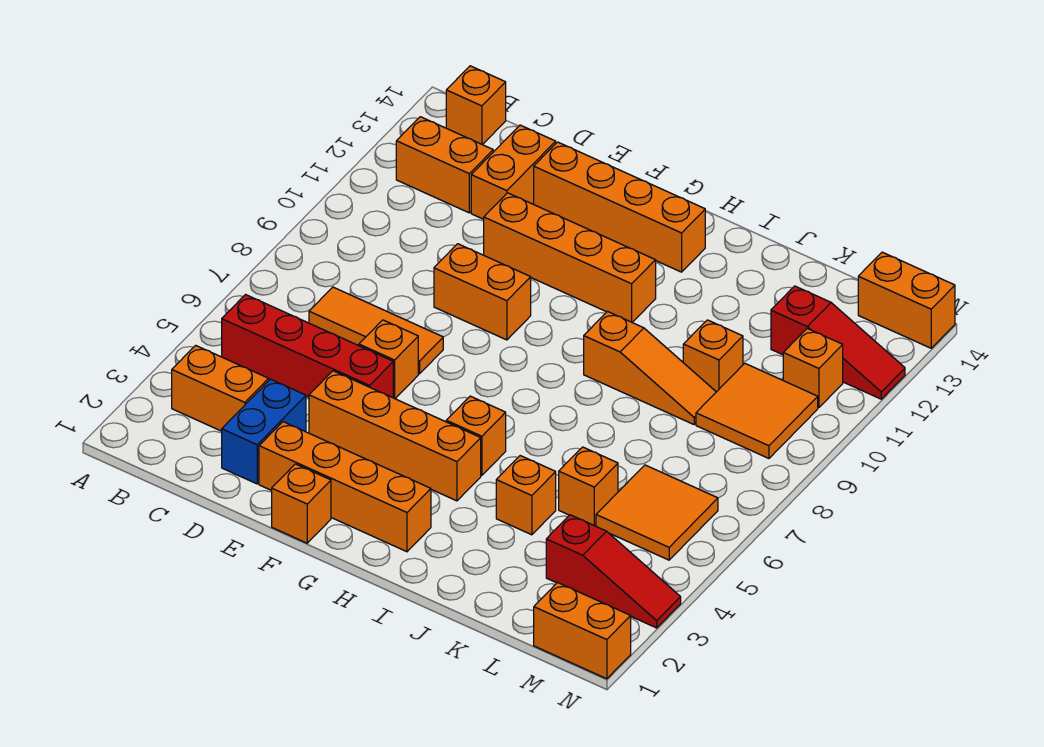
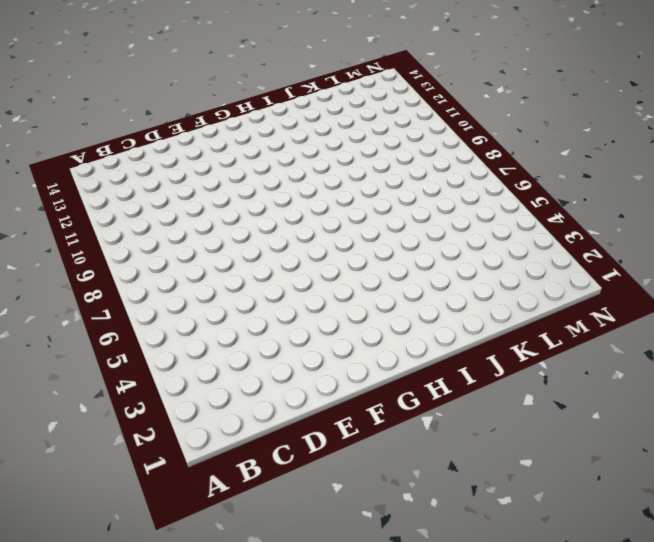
none -> orange brick B3:C3 level 1
none -> red brick B5:E5 level 1
none -> orange brick B12:C12 level 1

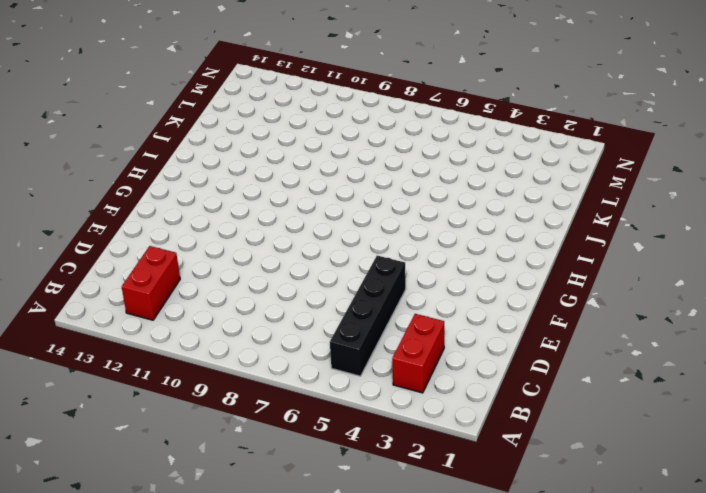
red brick B3:C3 level 1 -> orange brick B3:C3 level 1
black brick B5:E5 level 1 -> red brick B5:E5 level 1
red brick B12:C12 level 1 -> orange brick B12:C12 level 1
none -> orange brick B14 level 1
none -> orange tile C7:E7 level 1
none -> blue brick D2:D3 level 1

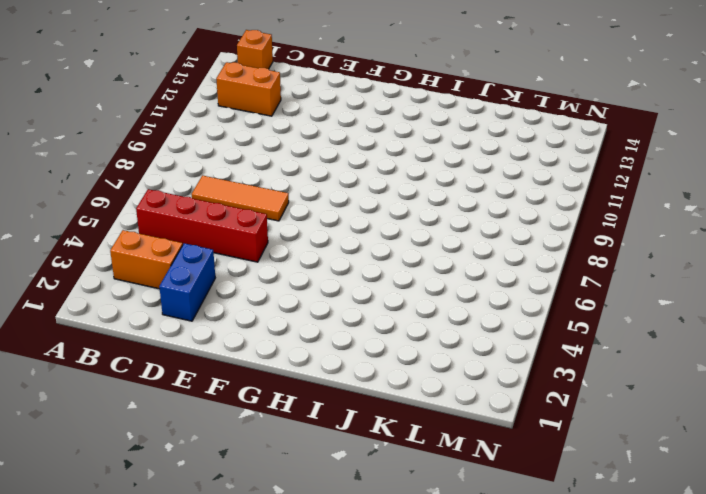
none -> orange brick D12:D13 level 1
none -> orange brick E2:H2 level 1
none -> orange brick E4:H4 level 1

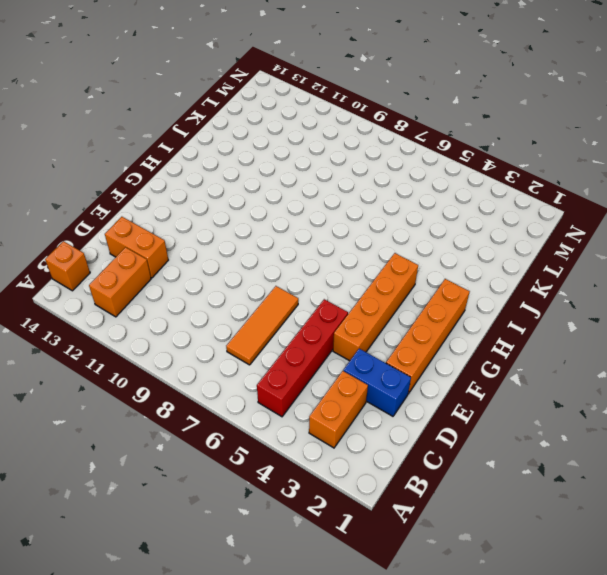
none -> orange brick E6 level 1
none -> orange brick E9:F9 level 1
none -> orange brick E11:H11 level 1

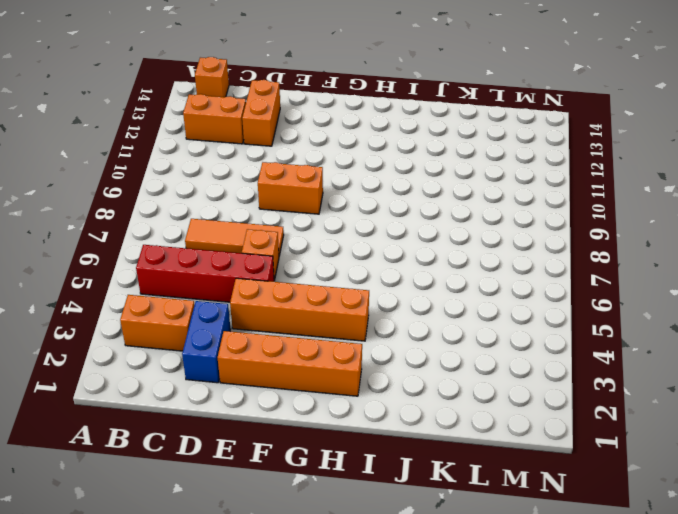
none -> orange brick E11:H11 level 1
none -> orange brick E13:H13 level 1
none -> orange brick F1 level 1

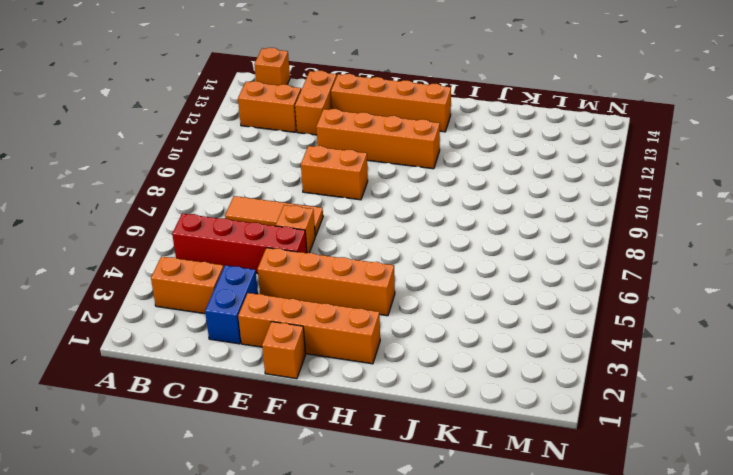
none -> orange brick H5 level 1
none -> orange slope I9:K9 level 1 top I
none -> orange brick J4 level 1

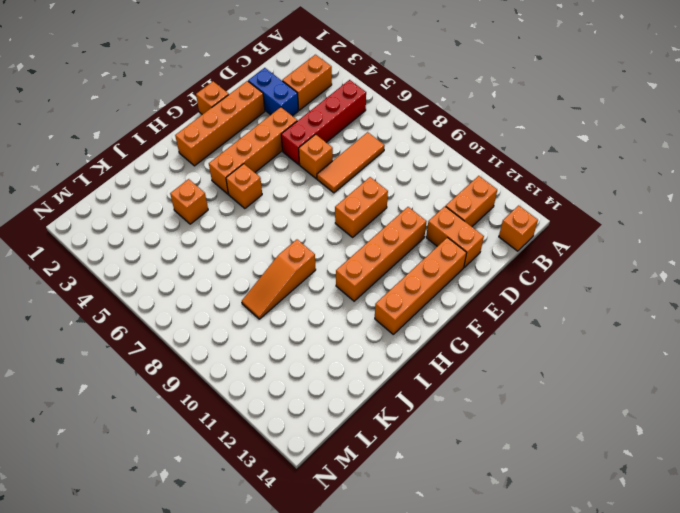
none -> orange brick K5 level 1
none -> orange brick K10 level 1
none -> red slope L3:N3 level 1 top L

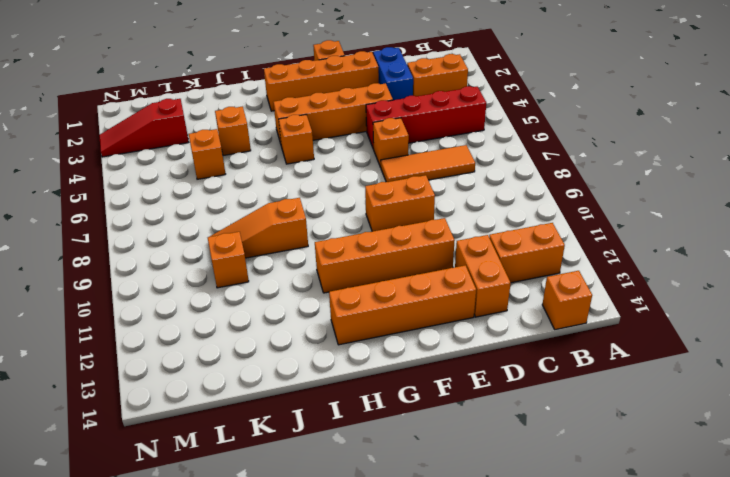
none -> orange tile L5:M6 level 1
none -> orange tile L9:M10 level 1
none -> red slope L12:N12 level 1 top L

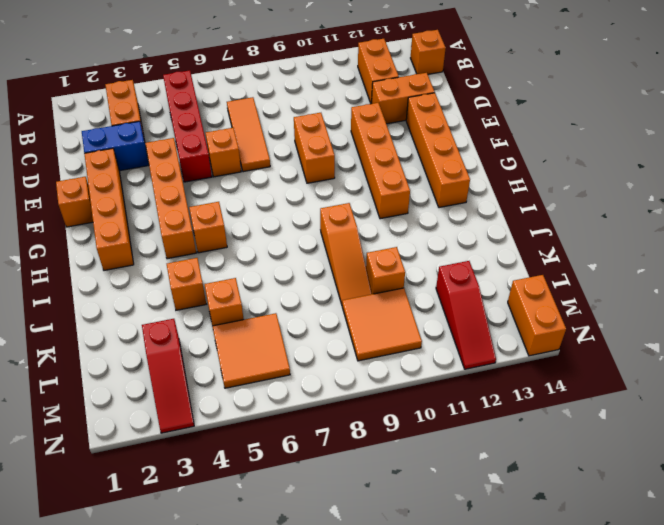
none -> orange brick M1:N1 level 1
none -> orange brick M11 level 1

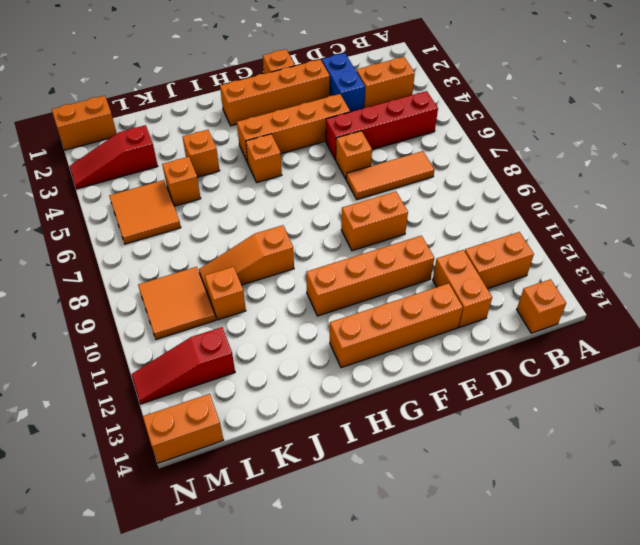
none -> orange brick M11 level 1

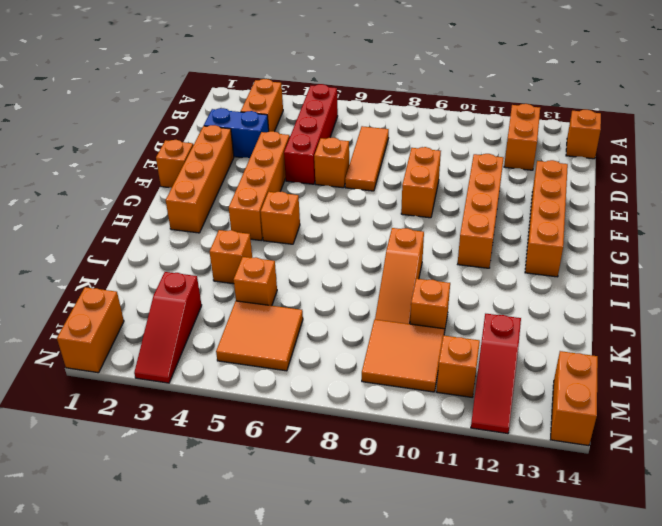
none -> orange brick D12:D13 level 1

